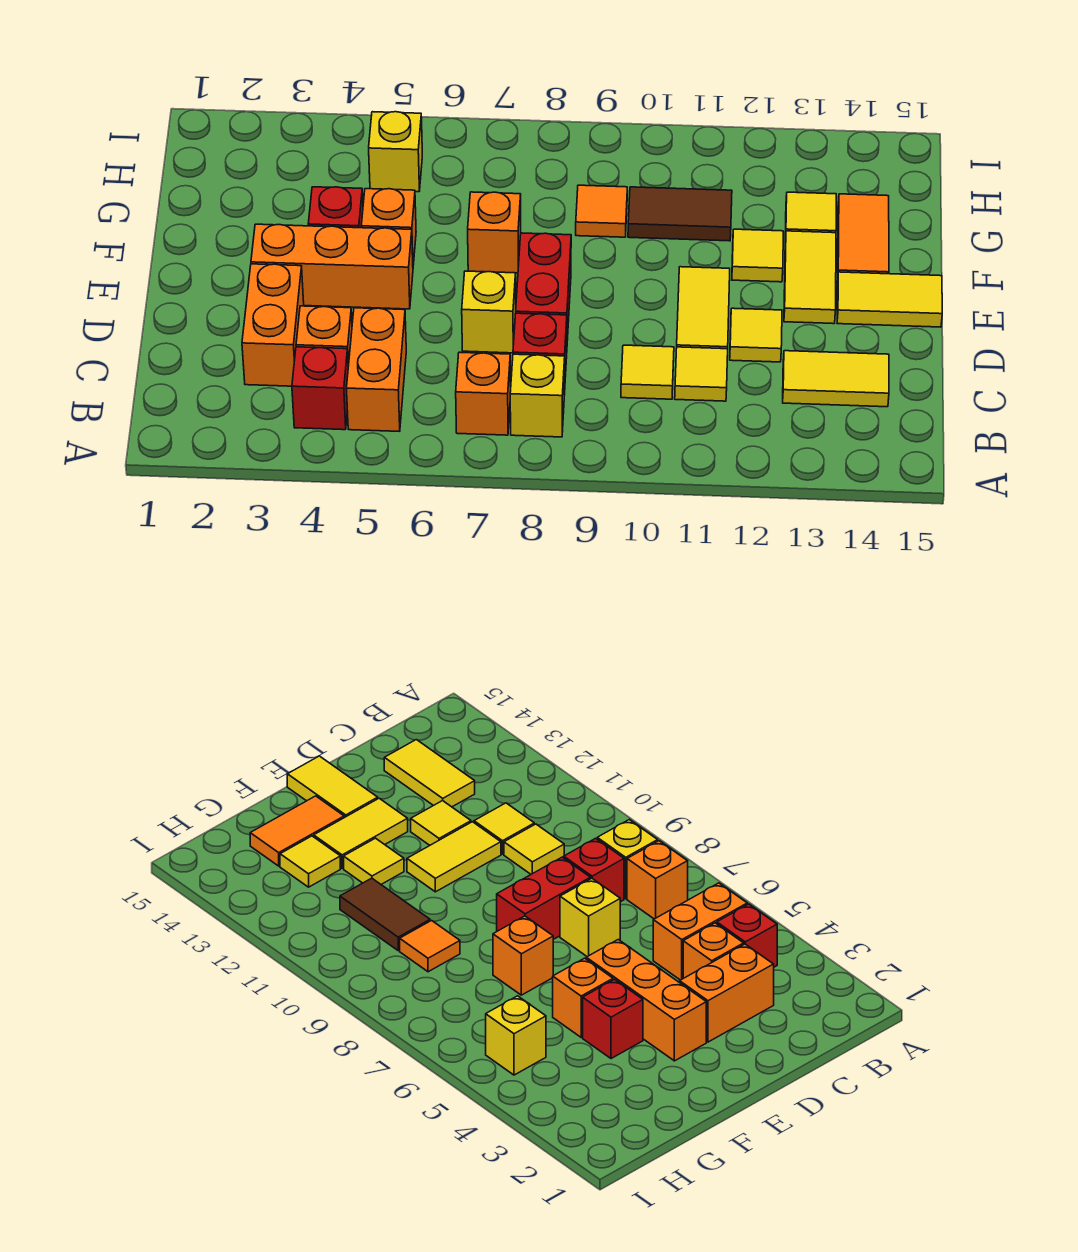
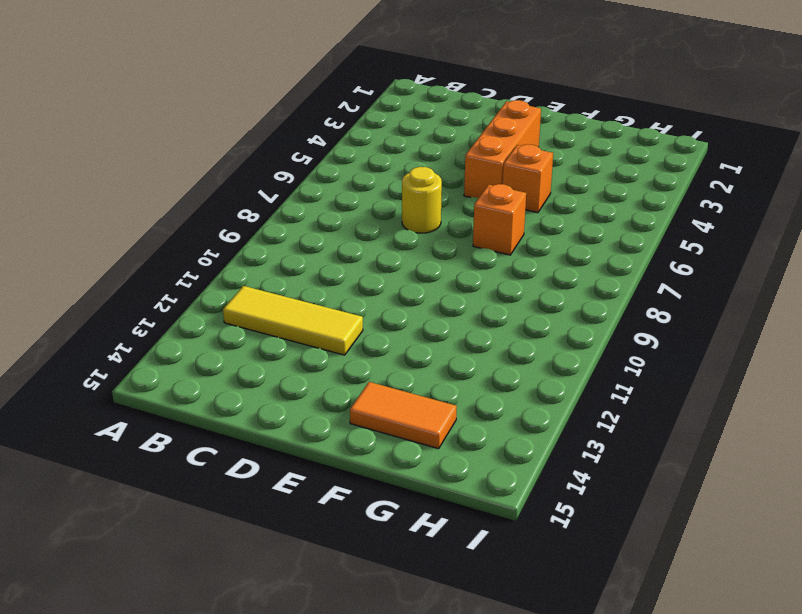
yellow tile B12:D12 level 1 -> yellow tile D12 level 1
yellow round brick D7 level 1 -> yellow brick D7 level 1
none -> red brick B4 level 1
none -> orange brick B5:C5 level 1
none -> orange brick B7 level 1

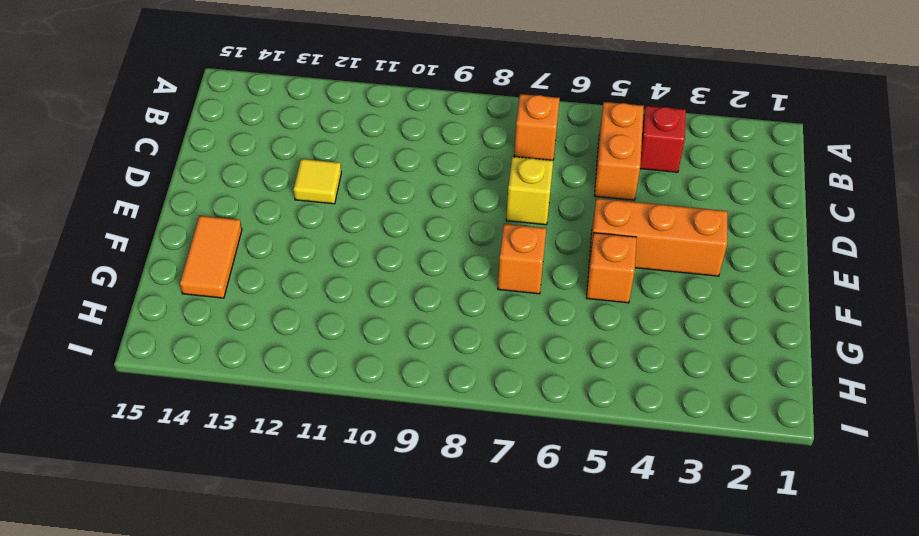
none -> yellow brick B8 level 1
none -> orange brick C3:D3 level 1
none -> orange brick C4 level 1

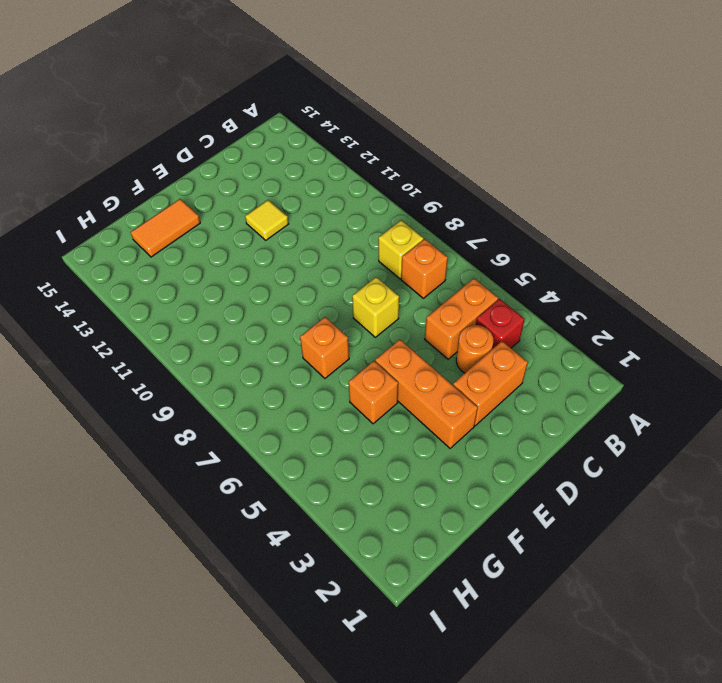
orange round brick C4 level 1 -> orange brick C4 level 1
none -> red brick C8 level 1
none -> yellow tile C10 level 1
none -> yellow tile C11 level 1

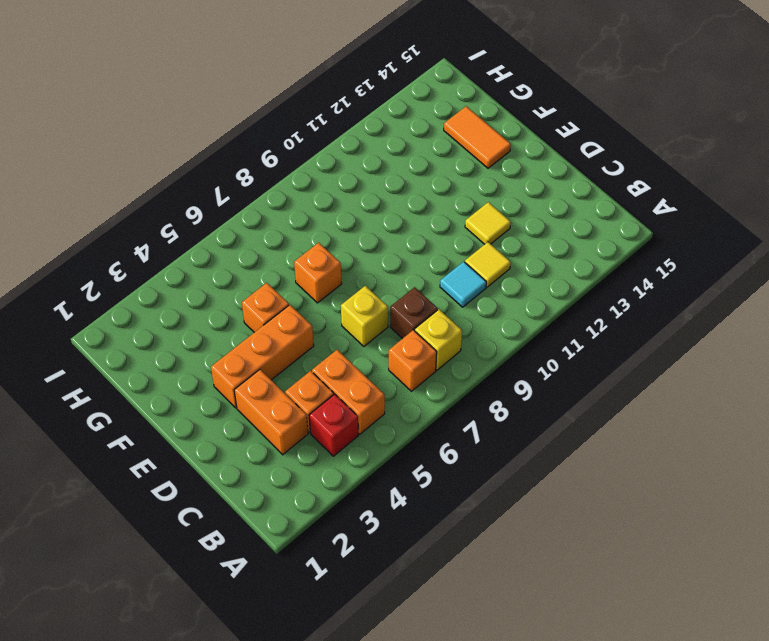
brown brick C8 level 1 -> red brick C8 level 1
cyan tile C10 level 1 -> yellow tile C10 level 1
none -> yellow tile C13:C14 level 1
none -> red brick D8:E8 level 1
none -> yellow tile D11:E11 level 1

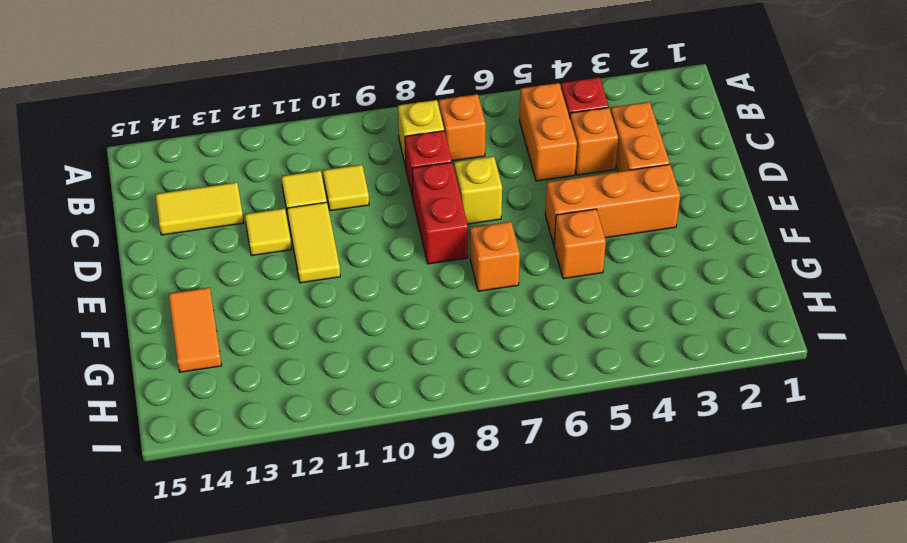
none -> yellow tile E13:F13 level 1
none -> yellow tile E14:E15 level 1
none -> red brick F4 level 1

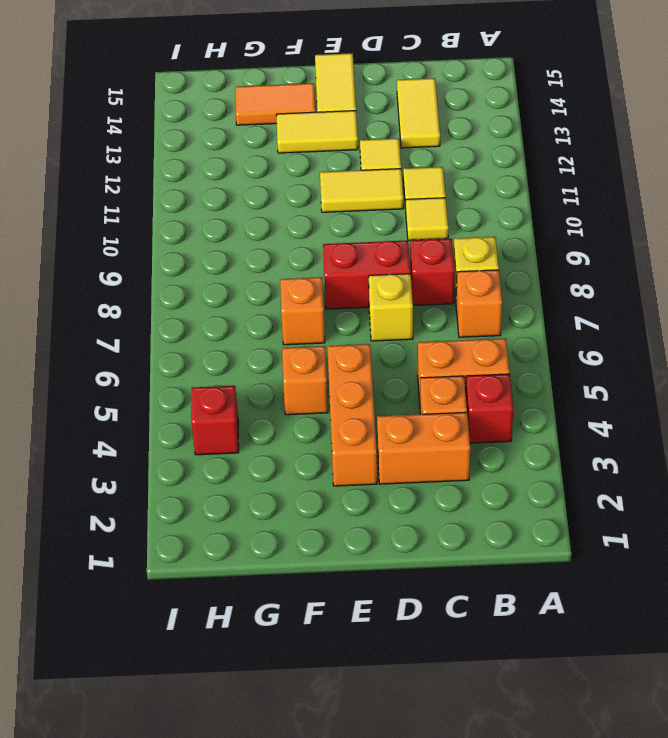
red brick H4 level 1 -> red brick F4 level 1
none -> yellow tile F12 level 1
none -> orange tile G9 level 1
none -> brown tile G10:G11 level 1

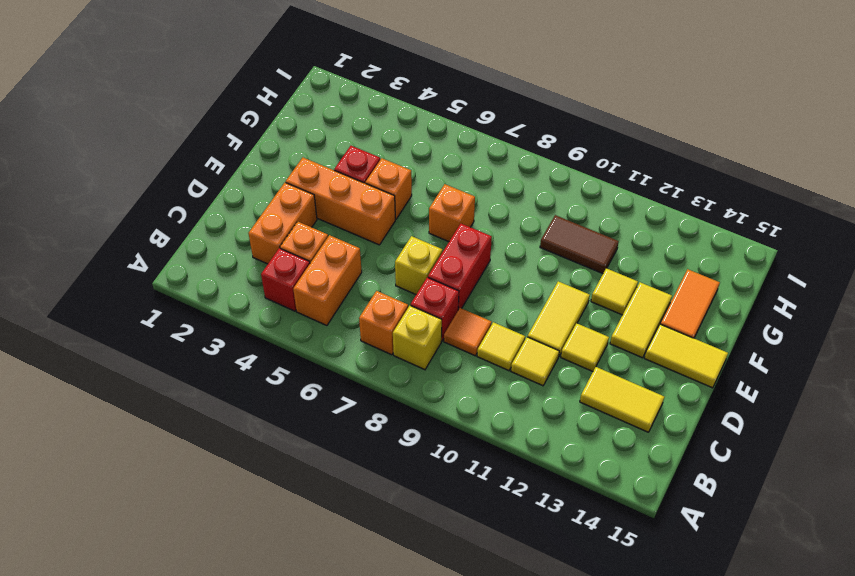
orange tile C9 level 1 -> orange tile G9 level 1
none -> yellow tile G13 level 1
none -> yellow brick H5 level 1

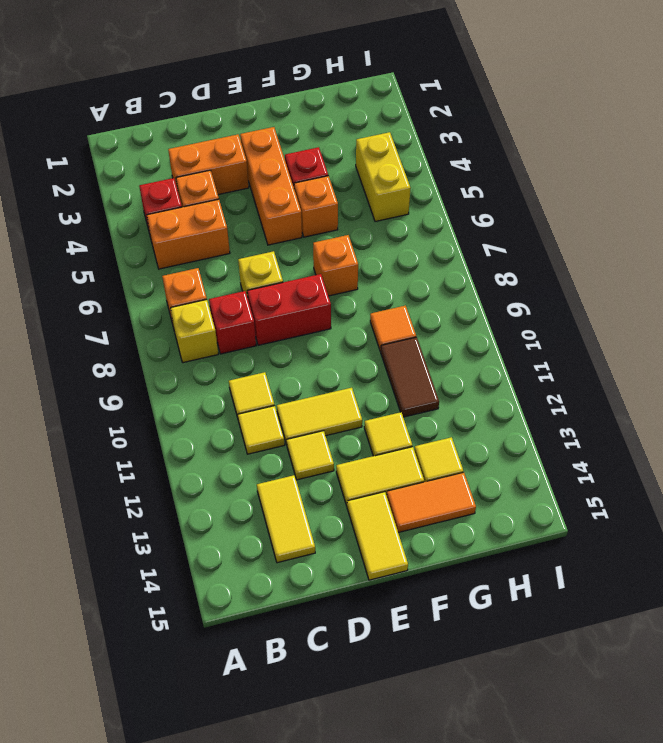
yellow brick H4:H5 level 1 -> yellow brick H5 level 1

